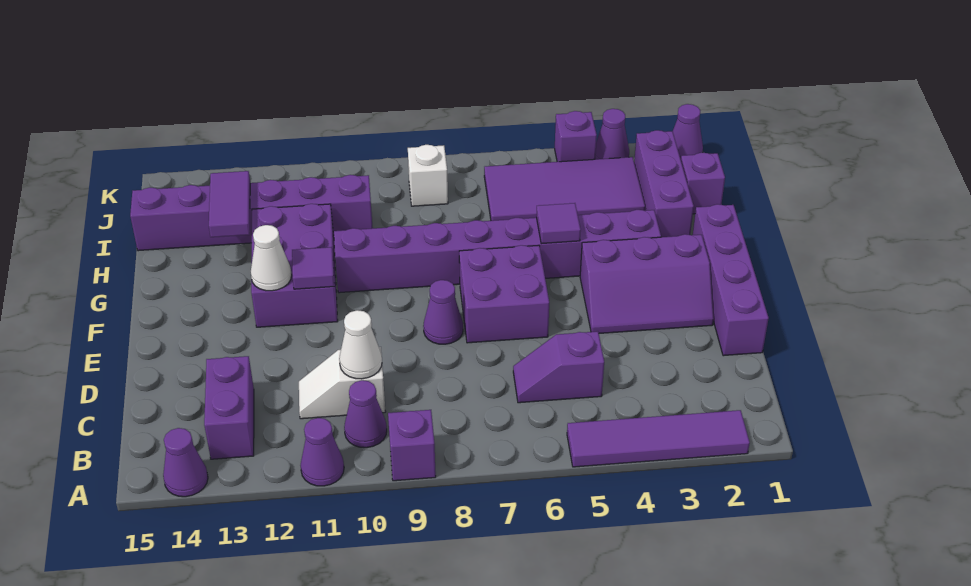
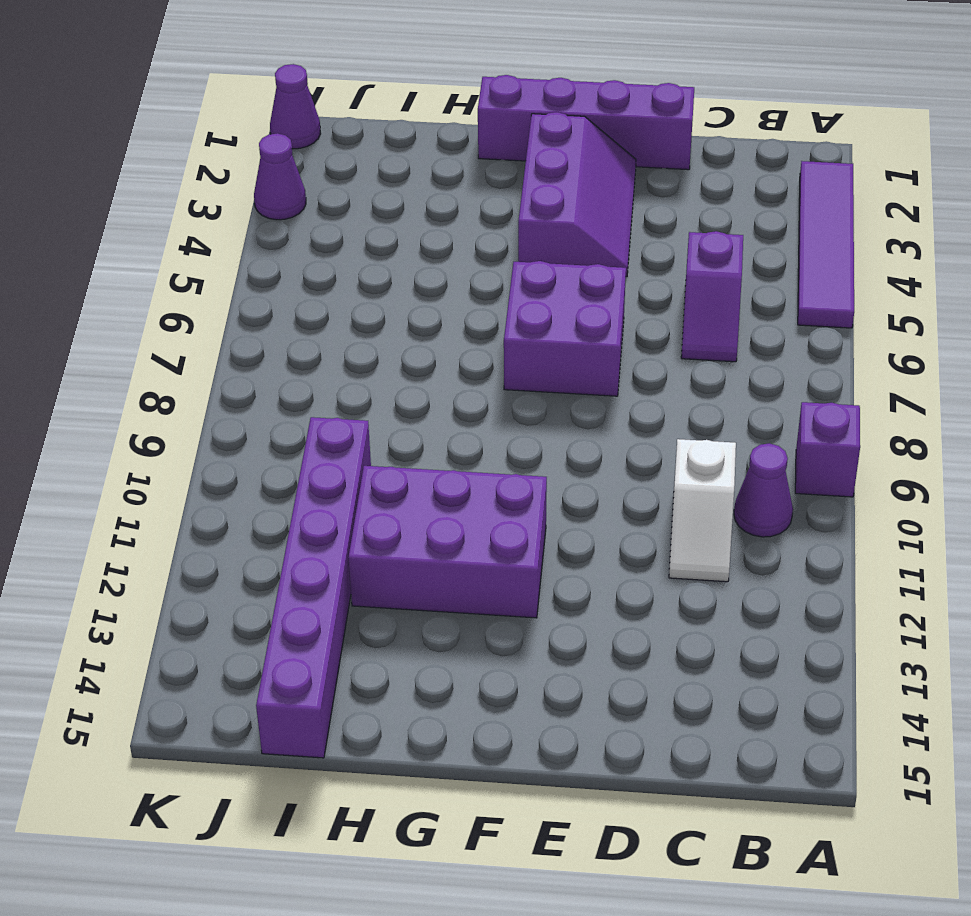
none -> purple cone A11 level 1
none -> purple cone A14 level 1
none -> purple brick B13:C13 level 1

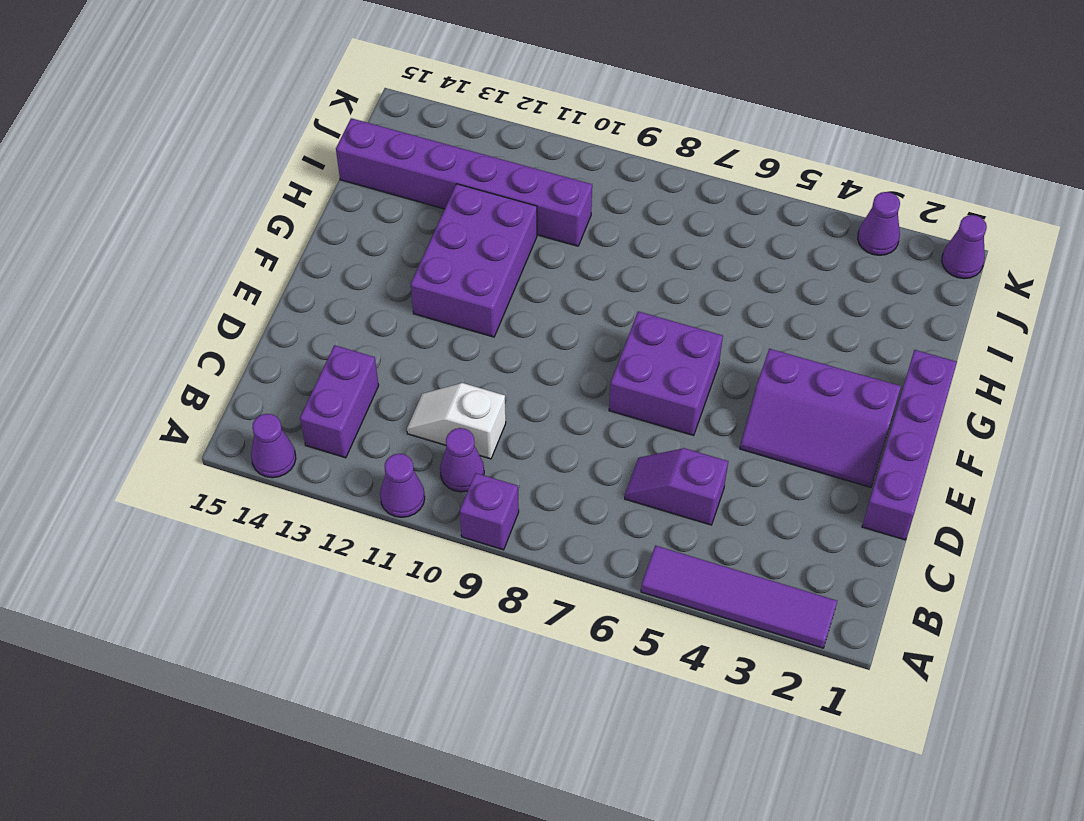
none -> purple cone E8 level 1
none -> purple brick G3:G10 level 1
none -> purple brick H2:J2 level 1

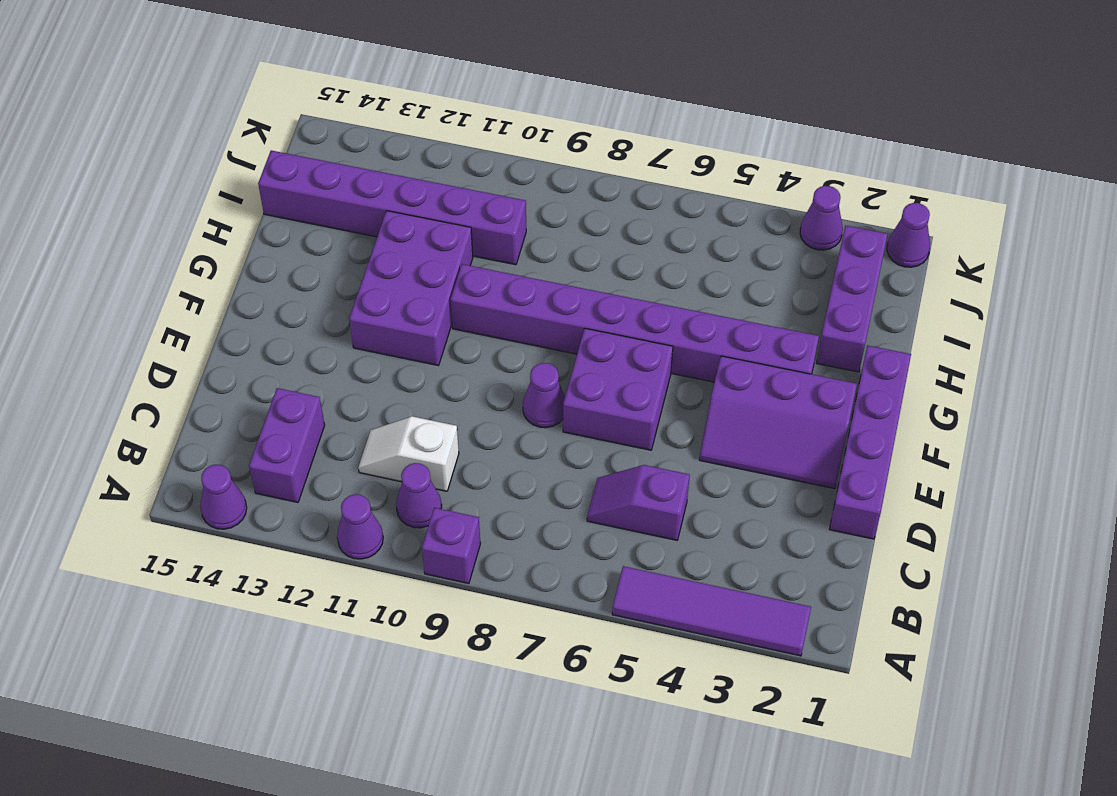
none -> purple brick I1 level 1
none -> purple tile I3:J6 level 1
none -> white brick J8 level 1

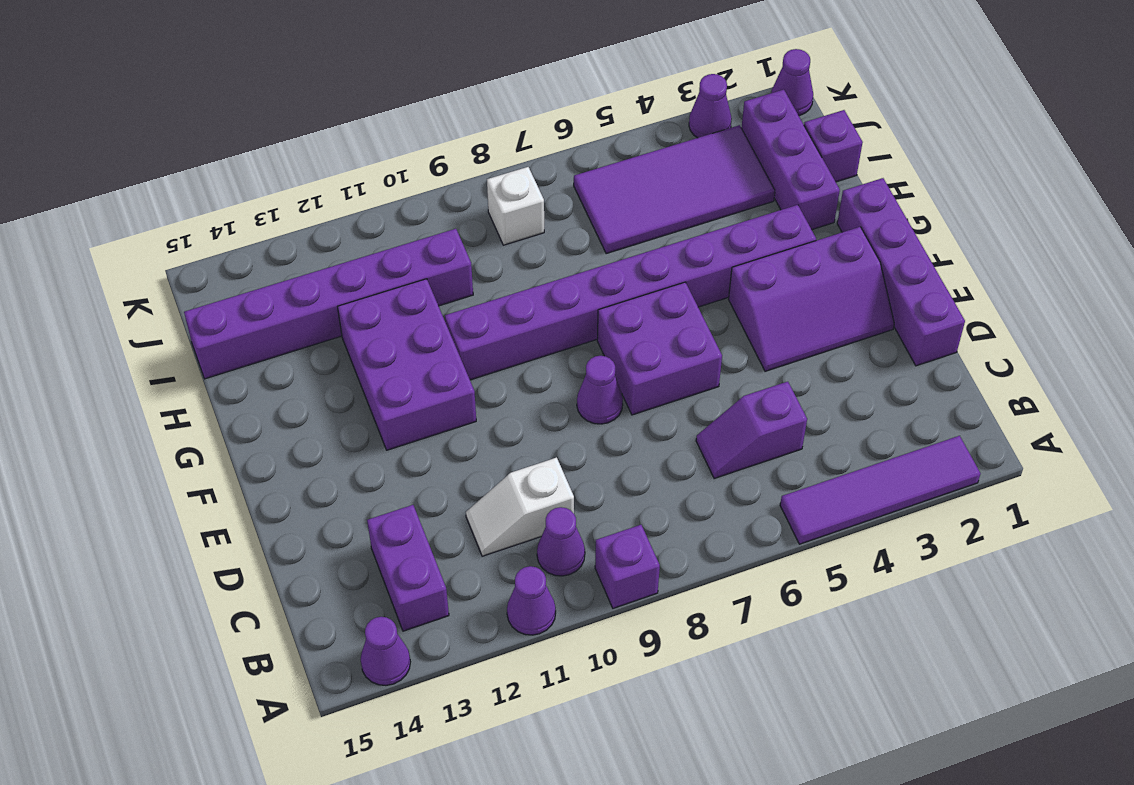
none -> purple brick K4 level 1
none -> white cone C10 level 2
none -> purple tile F11 level 2

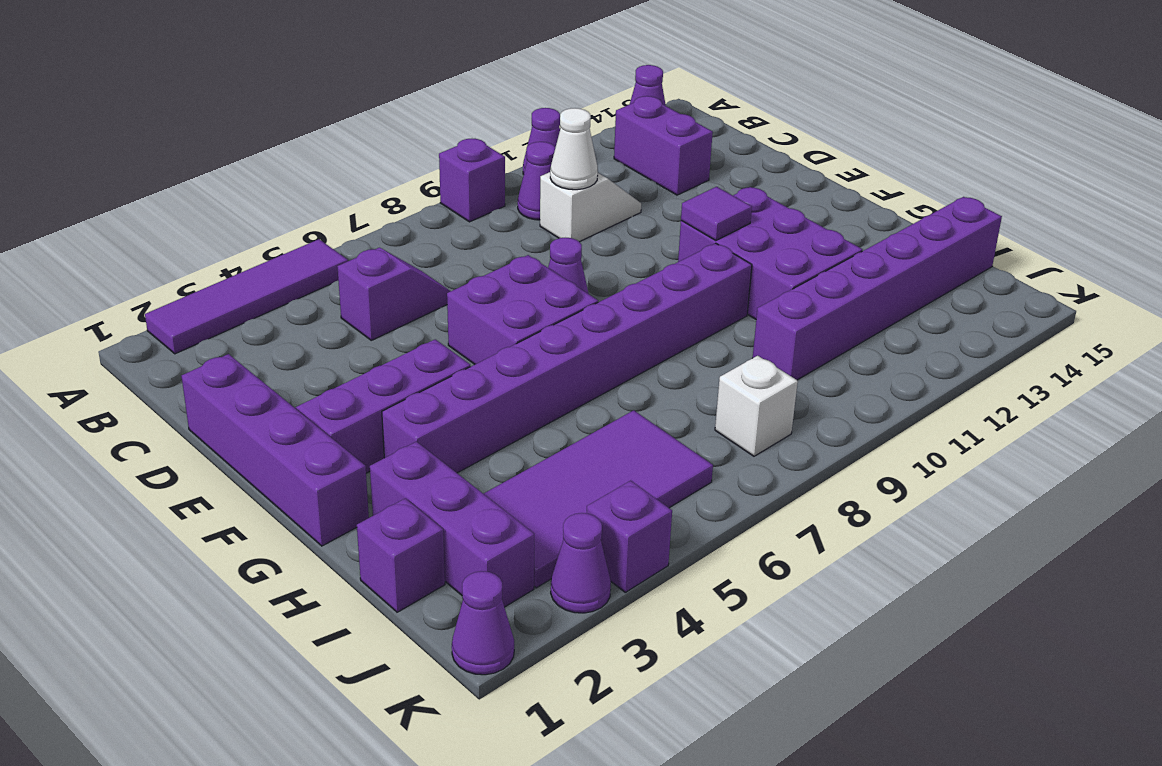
none -> white cone F12 level 2
none -> purple tile G5 level 2
none -> purple tile H13:I13 level 2

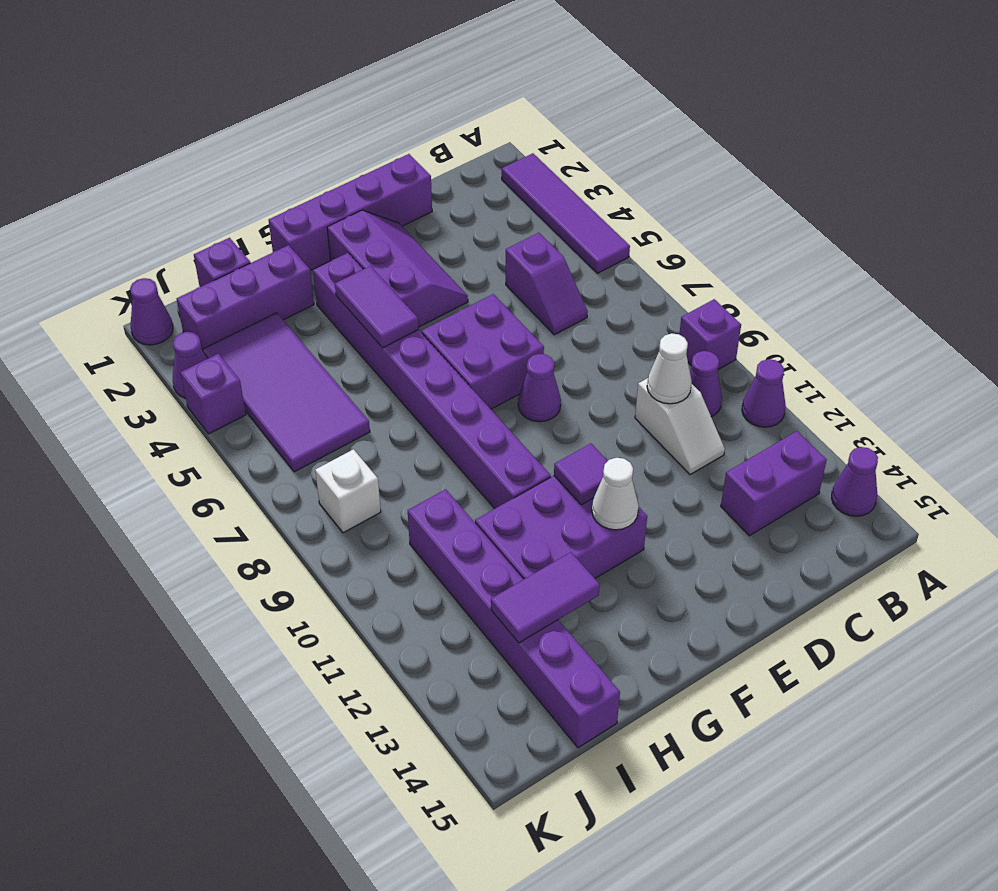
purple tile G4:G5 level 2 -> purple tile G5 level 2

